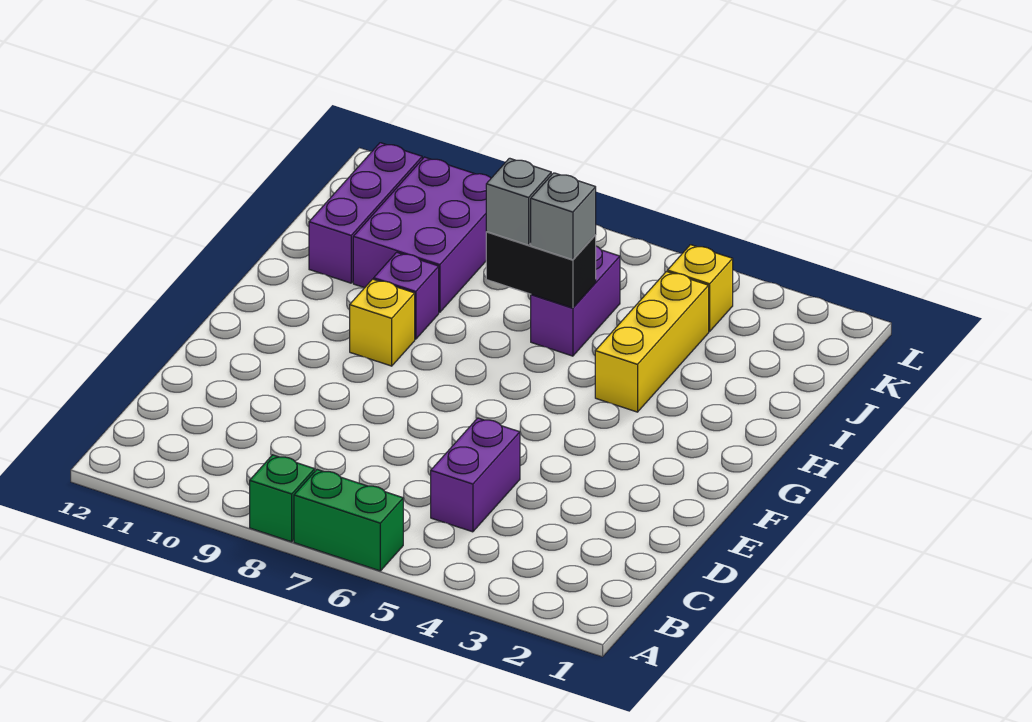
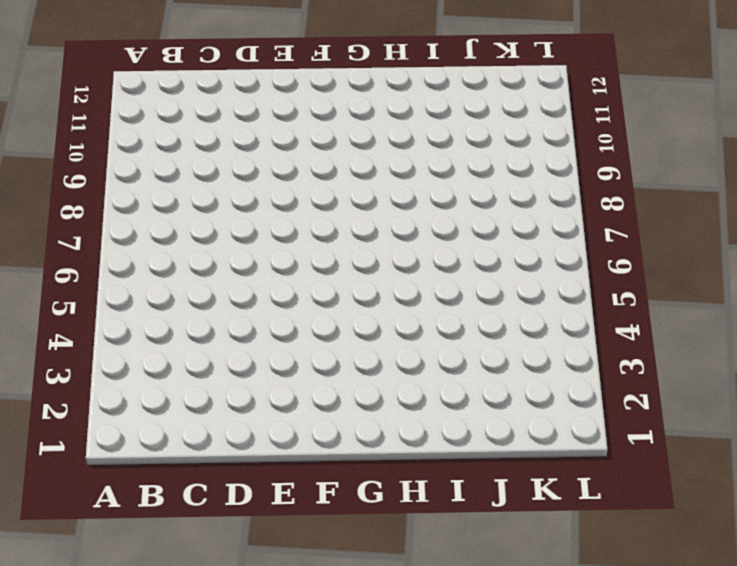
none -> green brick A6:A7 level 1
none -> green brick A8 level 1
none -> purple brick C5:D5 level 1

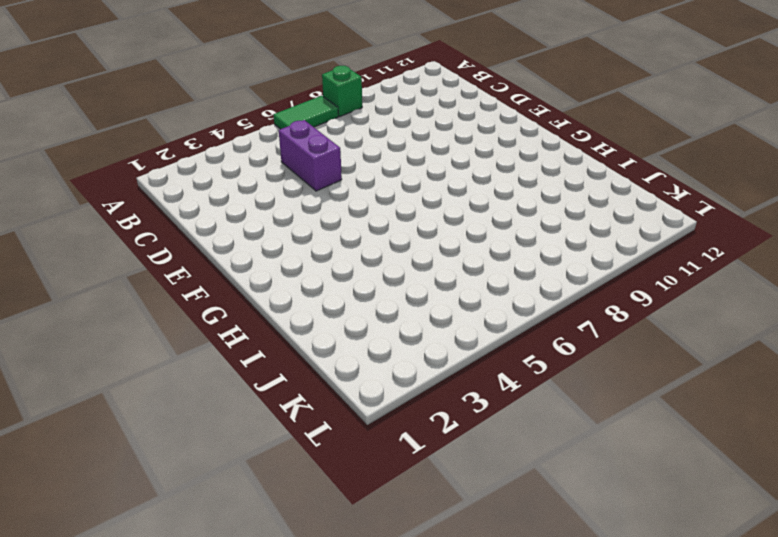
green tile A6:A7 level 1 -> green brick A6:A7 level 1
none -> yellow brick G9 level 1
none -> yellow brick H4:J4 level 1
none -> purple brick H9 level 1

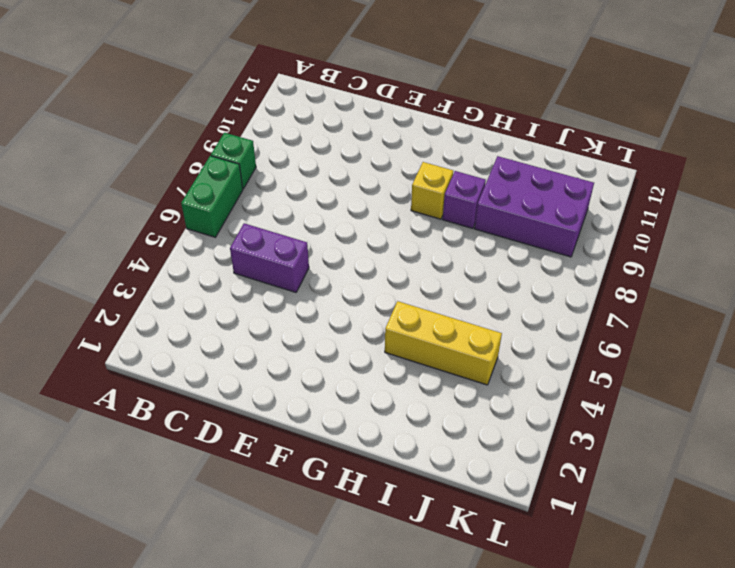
none -> purple brick I6:J6 level 1
none -> purple brick I11:K11 level 1
none -> yellow brick K4 level 1

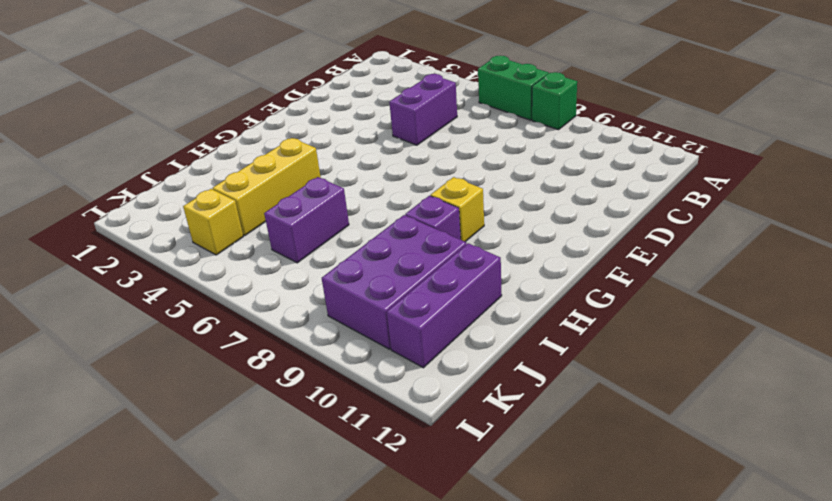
none -> black brick I6:I7 level 2
none -> grey brick I6 level 3
none -> grey brick I7 level 3

